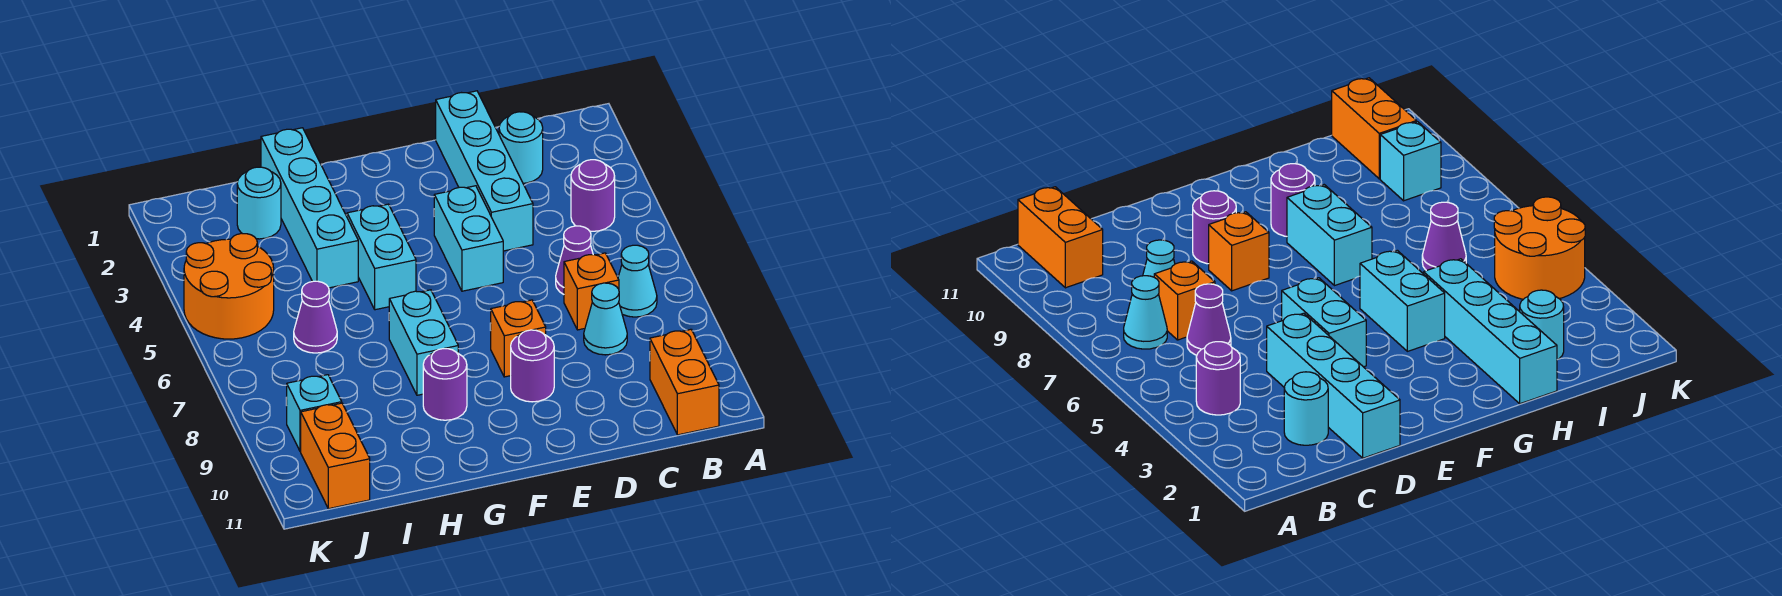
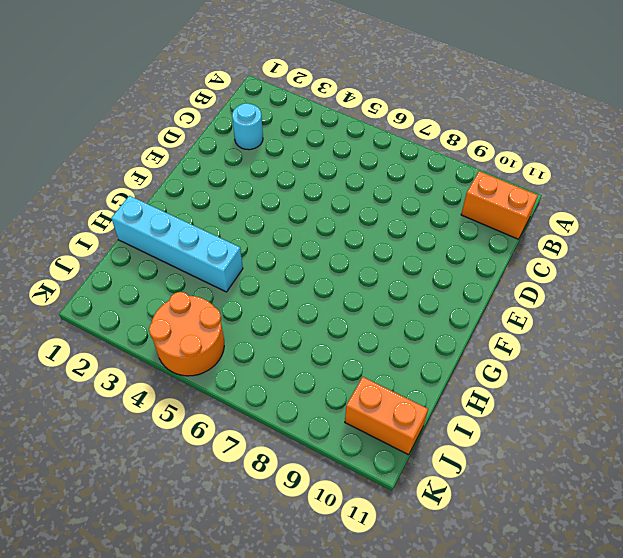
none -> purple round brick B4 level 1
none -> cyan cone B7 level 1
none -> purple cone C6 level 1

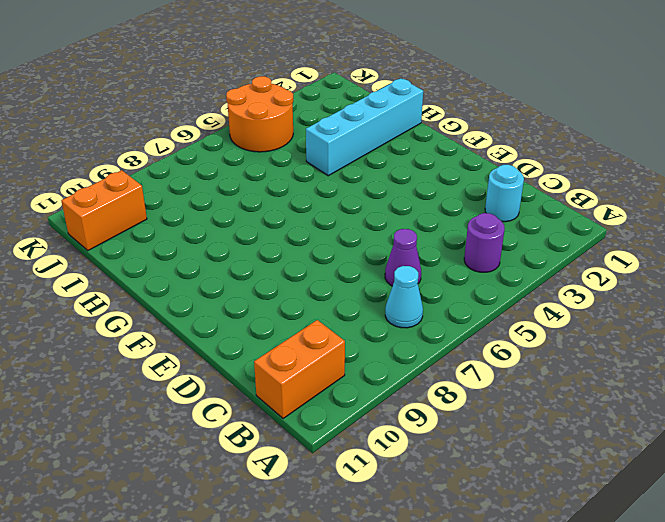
none -> orange brick C7 level 1
none -> cyan cone C8 level 1
none -> cyan brick D1:D4 level 1

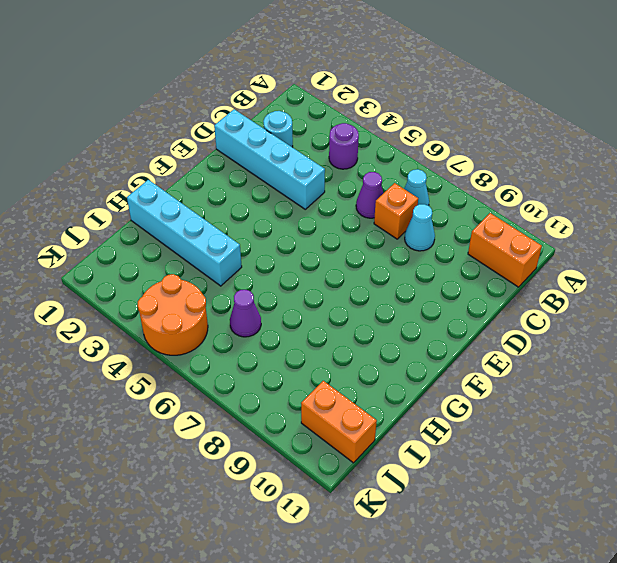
none -> cyan brick E4:E5 level 1
none -> orange brick E8 level 1
none -> purple round brick E9 level 1

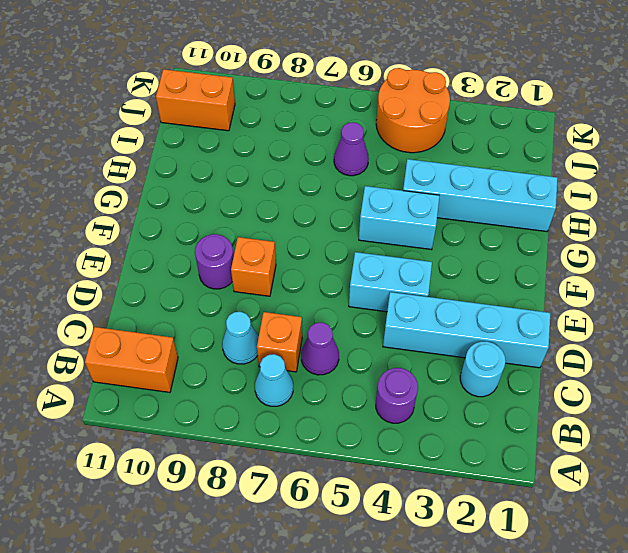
none -> cyan brick G7:G8 level 1
none -> purple round brick G9 level 1
none -> cyan round brick I2 level 1

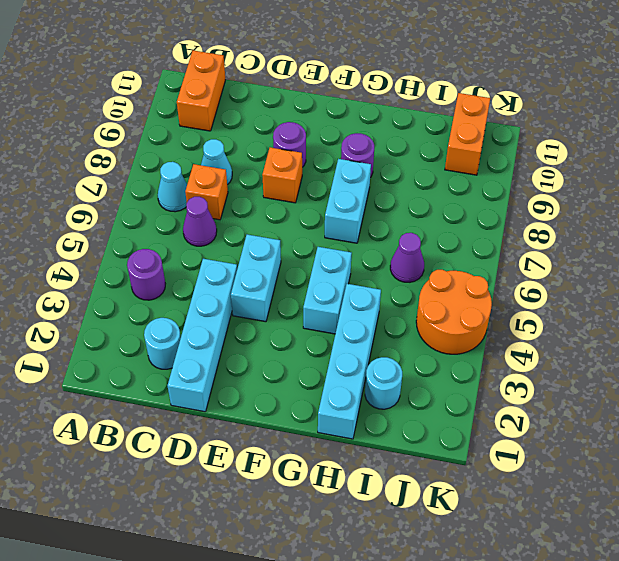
none -> cyan brick J9 level 1

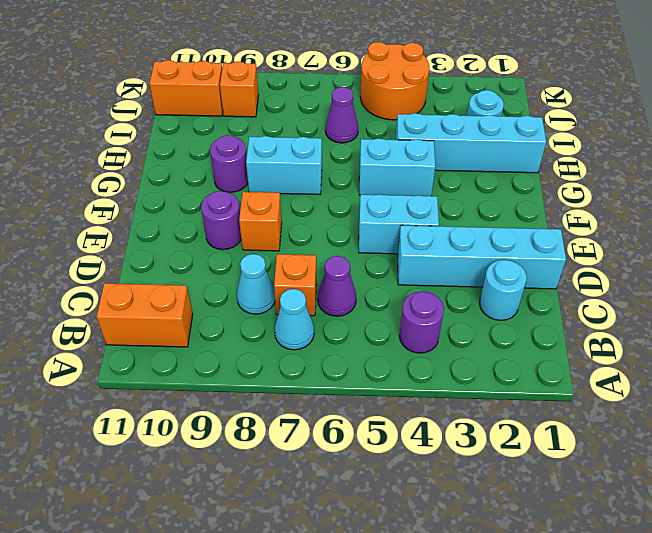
orange brick J9 level 1 -> cyan brick J9 level 1

